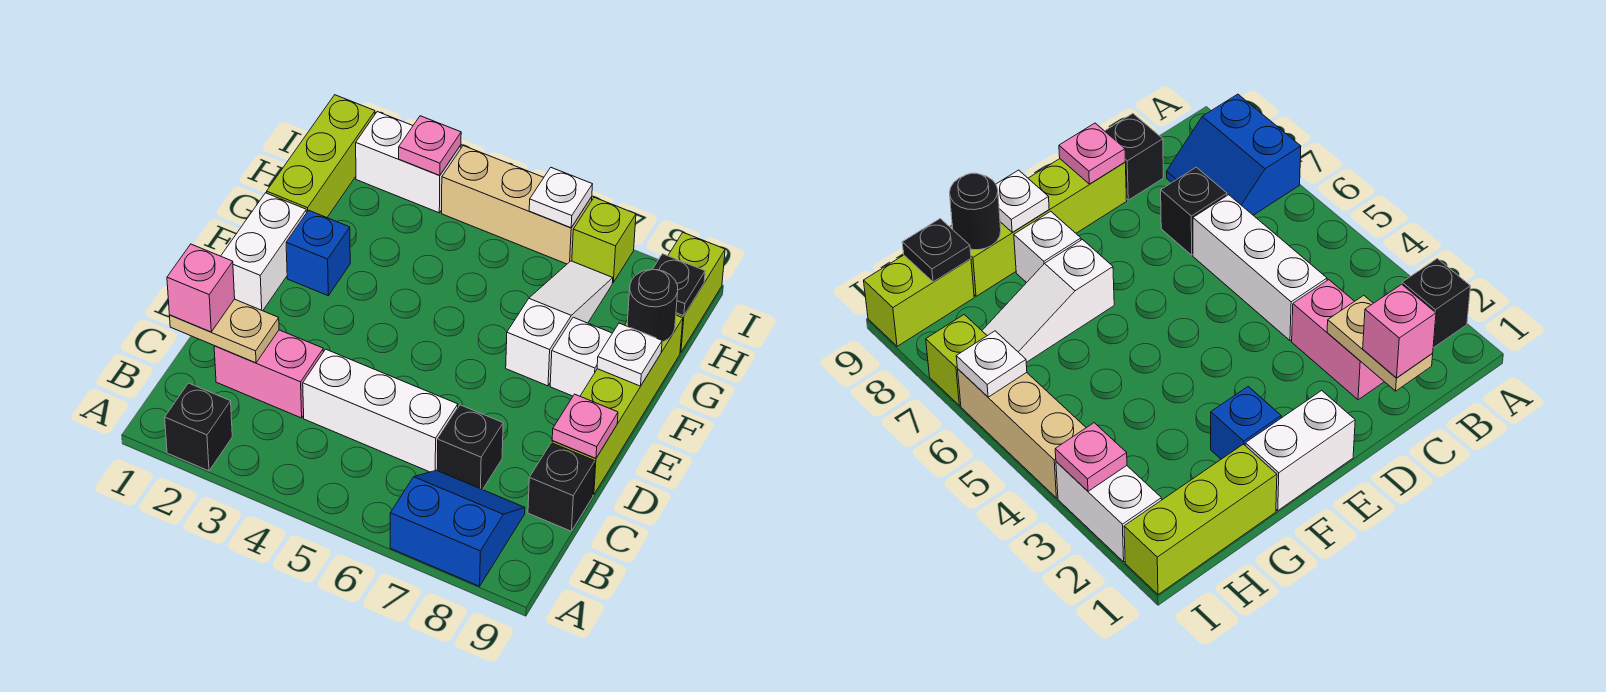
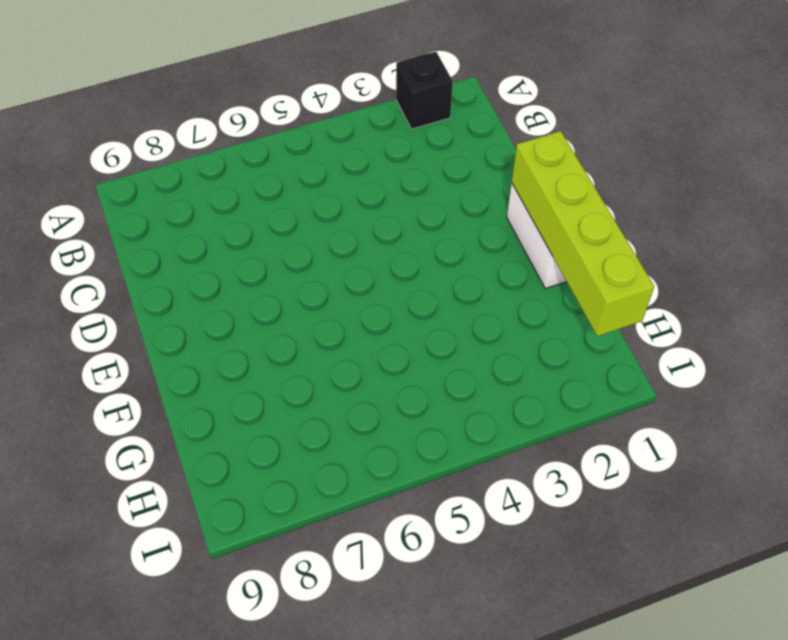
lime brick E1:H1 level 2 -> lime brick D9:G9 level 1
none -> blue slope A7:B8 level 1 top A
none -> pink brick C2:C3 level 1
none -> white brick C4:C6 level 1

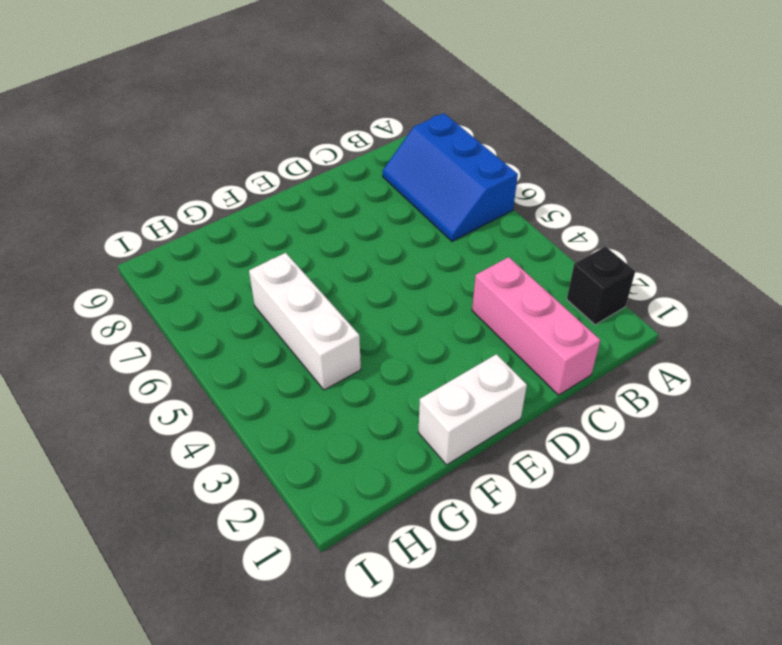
blue slope A6:B8 level 1 top A -> blue slope A7:B8 level 1 top A
pink brick C1:C3 level 1 -> pink brick C2:C3 level 1
white brick G4:G6 level 1 -> white brick C4:C6 level 1
none -> black brick C7 level 1
none -> black brick C9 level 1
none -> lime brick D9:G9 level 1

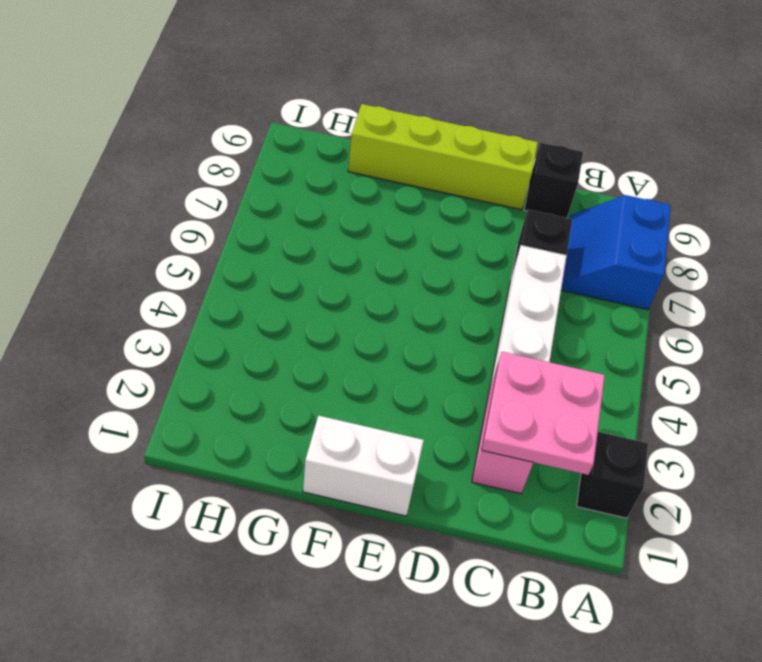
pink plate B2:C3 level 2 -> tan plate C1:C2 level 2
none -> blue brick F2 level 1
none -> white slope F7:H7 level 1 top F
none -> white brick F8 level 1

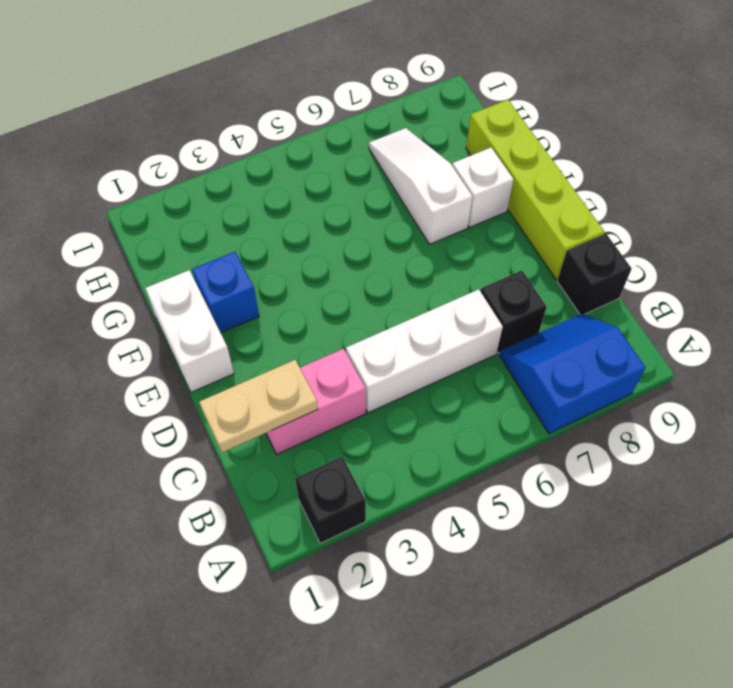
none -> lime brick G1:I1 level 1
none -> lime brick H9:I9 level 1
none -> white brick I2:I3 level 1

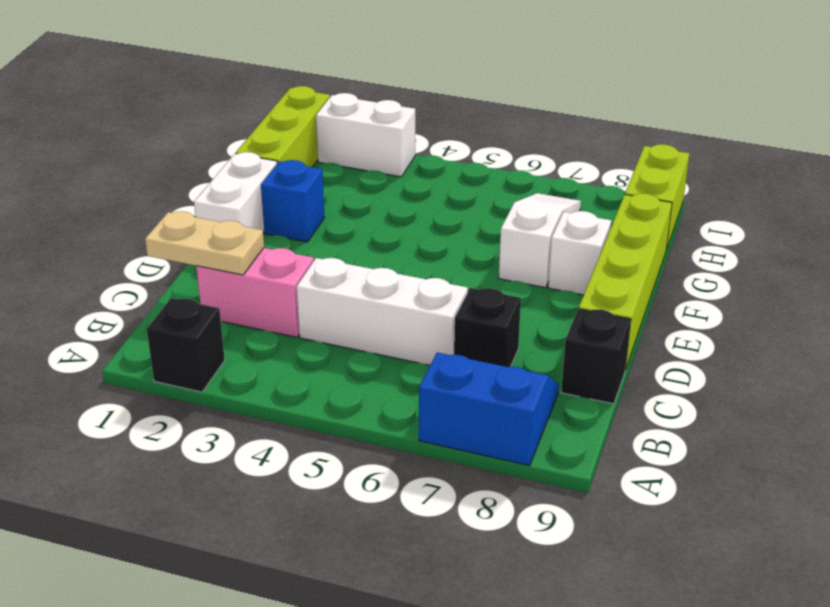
none -> tan brick I4:I6 level 1
none -> lime brick I7 level 1
none -> pink plate D9 level 2

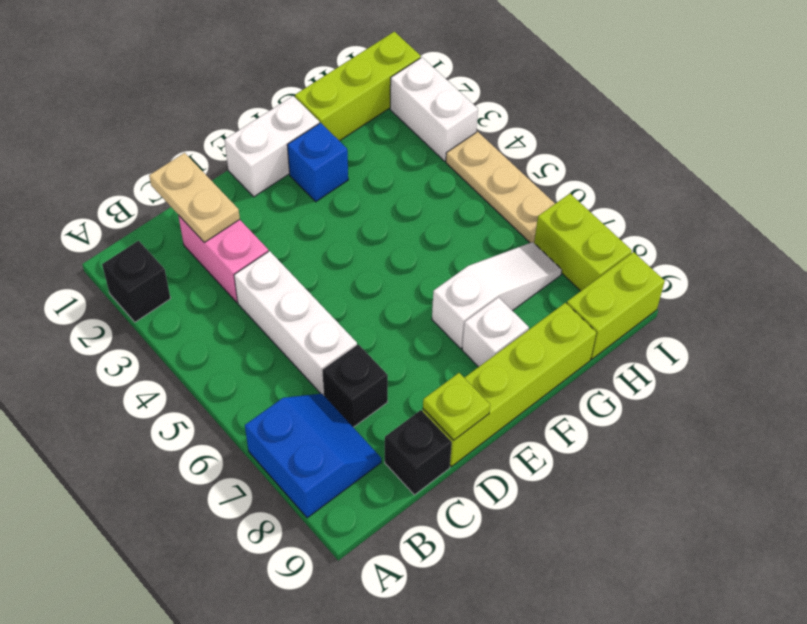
lime plate D9 level 2 -> pink plate D9 level 2
tan plate I4:I6 level 1 -> tan brick I4:I6 level 1
lime brick I7:I8 level 1 -> lime brick I7 level 1
none -> white plate F9 level 2
none -> black round brick G9 level 2
none -> black plate H9 level 2

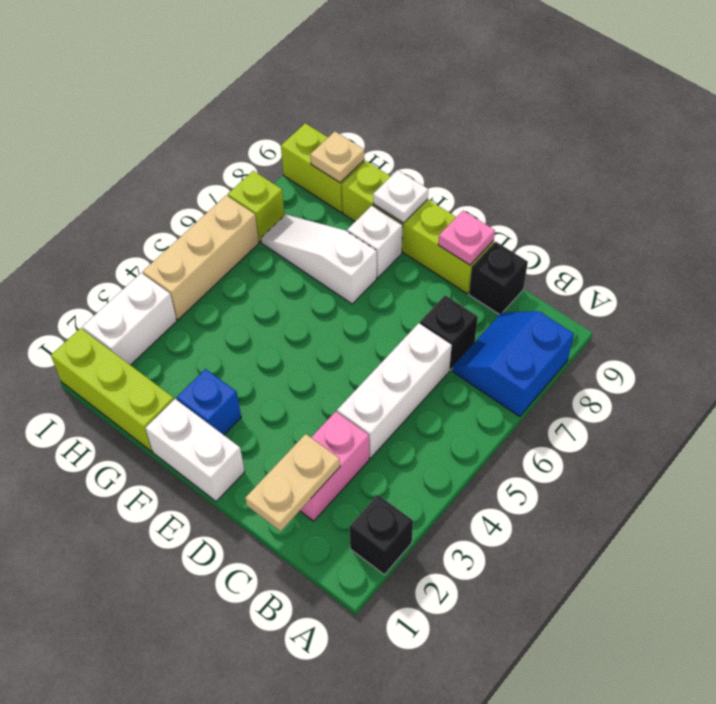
tan plate H9 level 2 -> black plate H9 level 2
none -> black round brick G9 level 2
none -> pink plate I3 level 2
none -> white plate I6 level 2

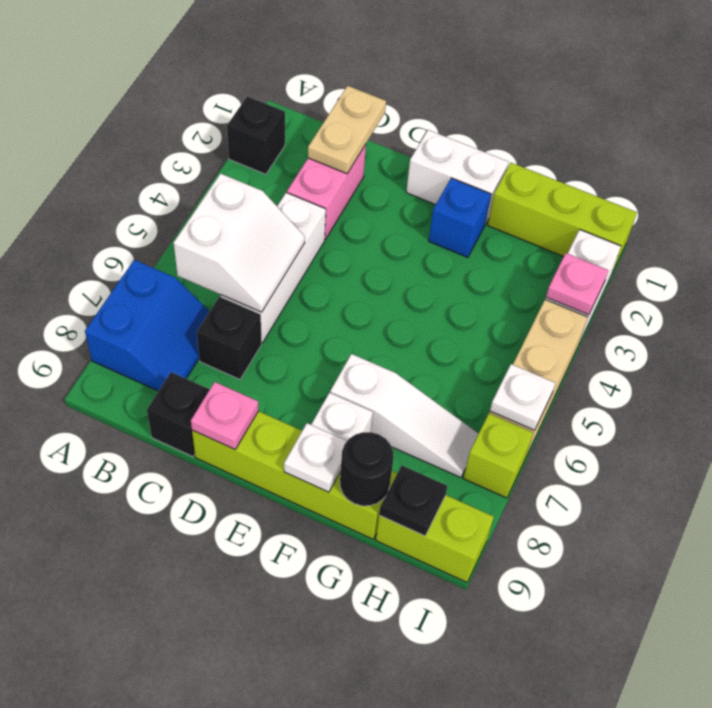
white slope B5:C6 level 2 top B -> none
none -> pink brick C1 level 3

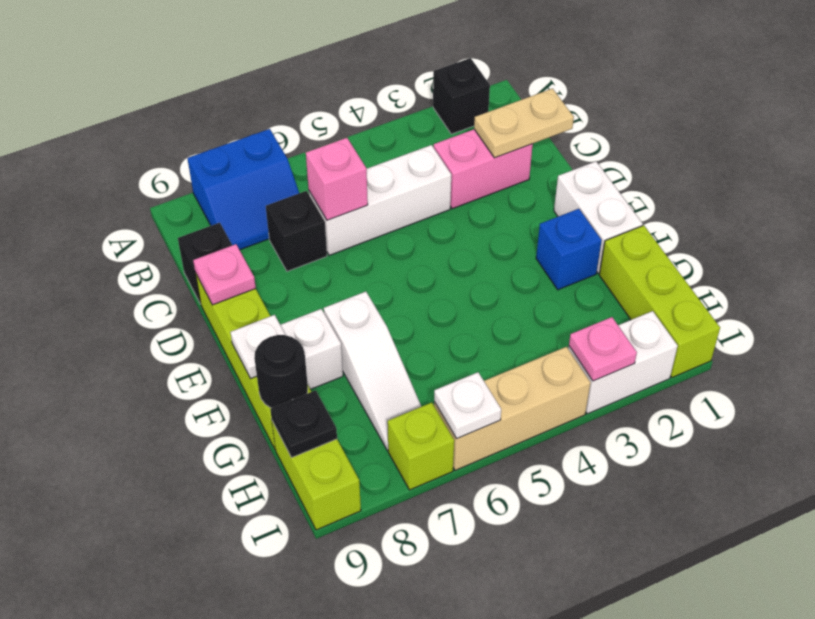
pink brick C6 level 2 -> pink brick C1 level 3

